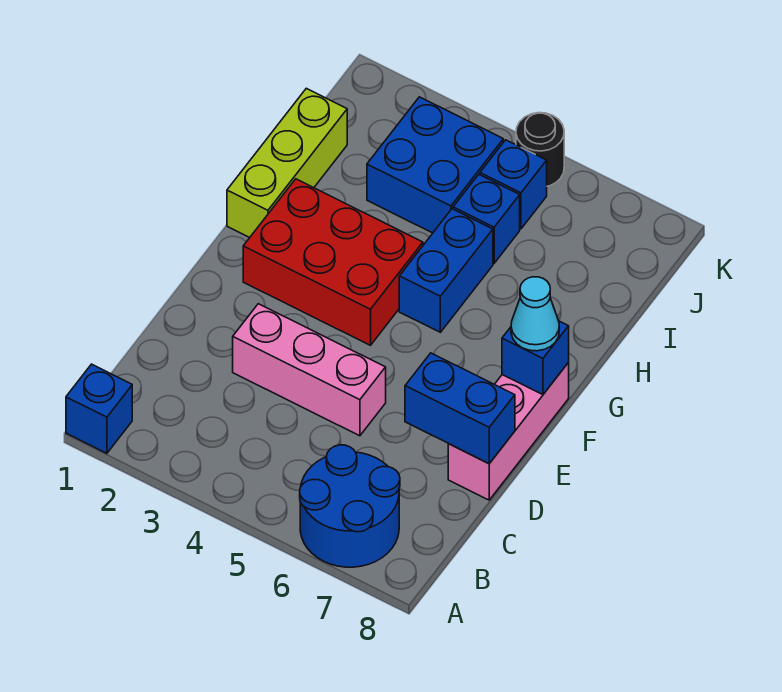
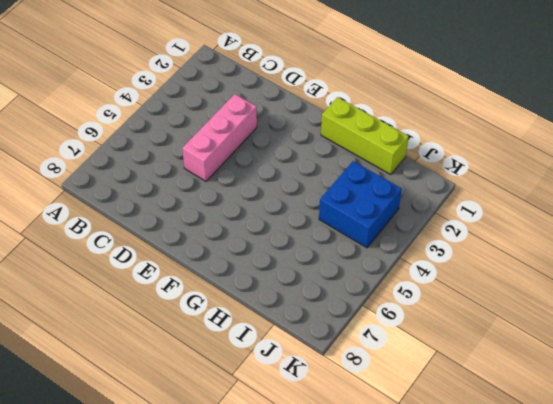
none -> blue brick A1 level 1
none -> blue round brick A6:B7 level 1
none -> pink brick D8:F8 level 1

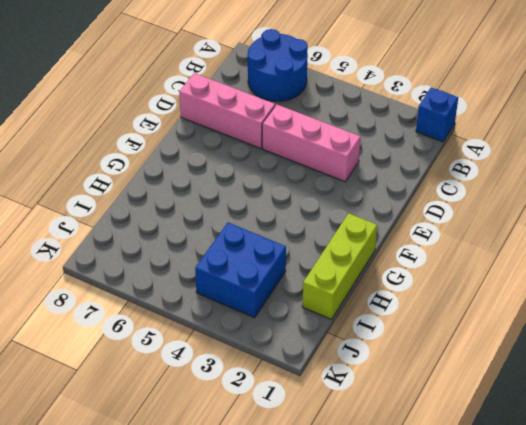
pink brick D6:D8 level 1 -> pink brick D8:F8 level 1
none -> red brick F2:G4 level 1
none -> blue brick G5:H5 level 1
none -> blue brick I5 level 1

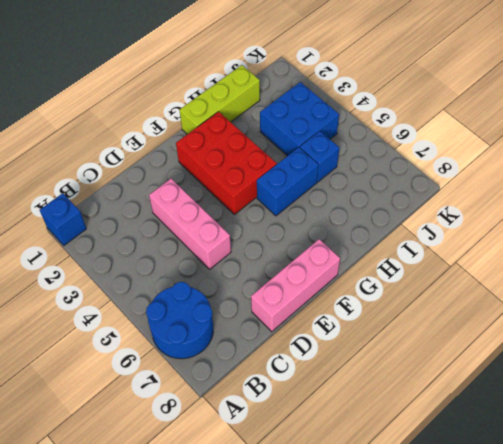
none -> blue brick J5 level 1
none -> black round brick K5 level 1
none -> blue brick D7:D8 level 2

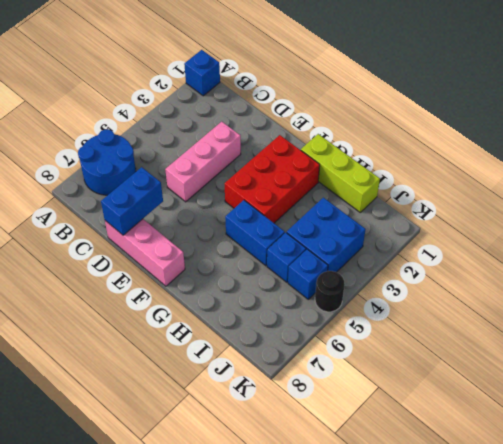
none -> blue brick F8 level 2
none -> cyan cone F8 level 3

